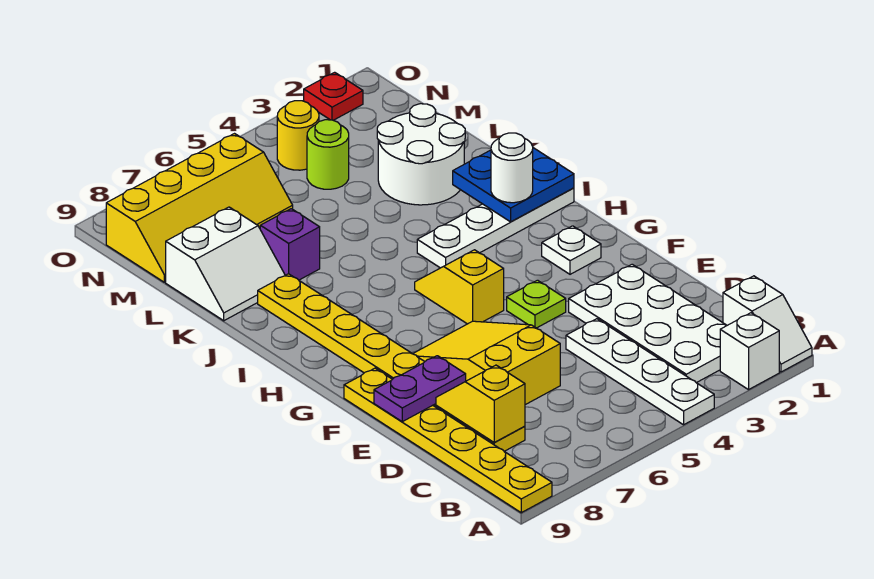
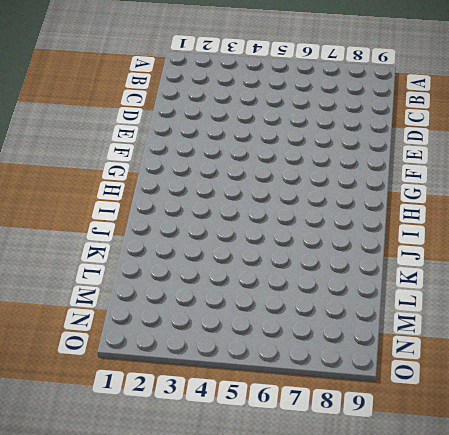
none -> white slope A1:B1 level 1 top B
none -> white brick A2 level 1
none -> white plate A4:D4 level 1

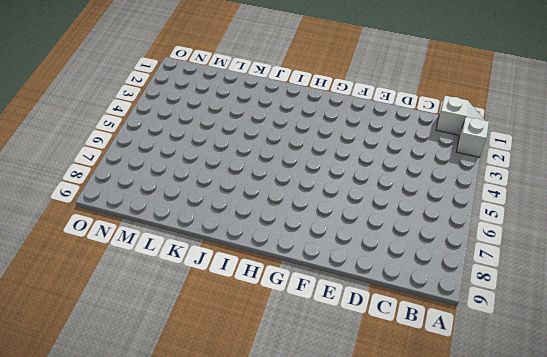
none -> white plate A4:D4 level 1
none -> yellow plate A9:F9 level 1
none -> white plate B2:E3 level 1

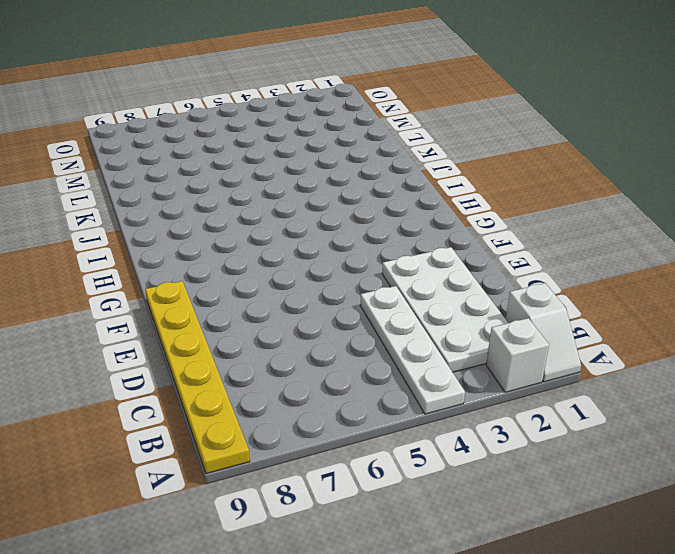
none -> yellow plate C8:J8 level 1
none -> yellow slope D6:F7 level 1 top D
none -> lime plate F4 level 1

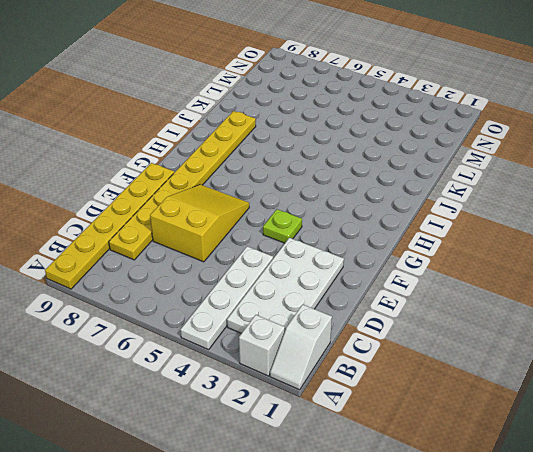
none -> white plate G2 level 1
none -> yellow slope G5:H5 level 1 top G
none -> white plate I1:I4 level 1

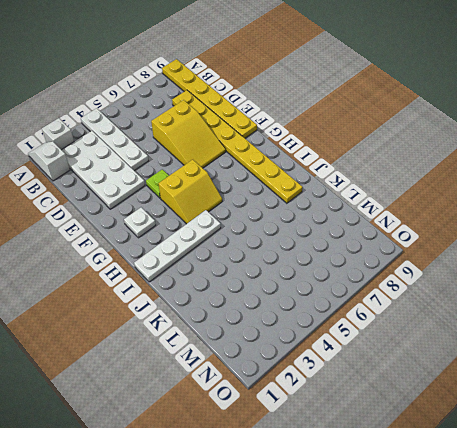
yellow slope G4:H5 level 1 top G -> yellow slope G5:H5 level 1 top G
none -> white round brick K2:L3 level 1
none -> purple brick K7 level 1
none -> white slope K8:L9 level 1 top L

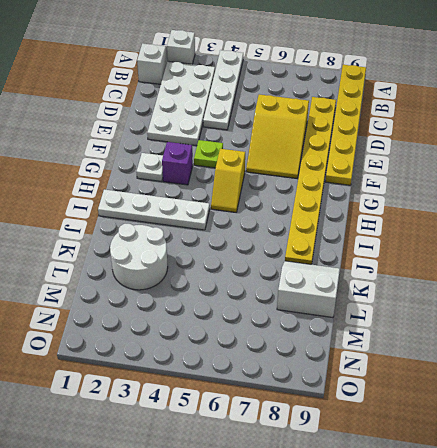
purple brick G3 level 1 -> purple brick K7 level 1
none -> lime round brick M4 level 1
none -> yellow slope M6:N9 level 1 top N
none -> yellow round brick N4 level 1

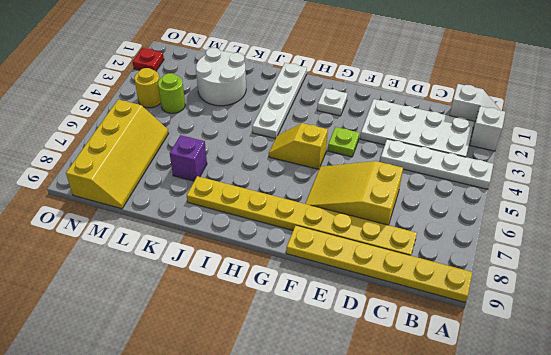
none -> white slope K8:L9 level 1 top L
none -> yellow slope C8:D8 level 2 top C
none -> purple plate E8:E9 level 2

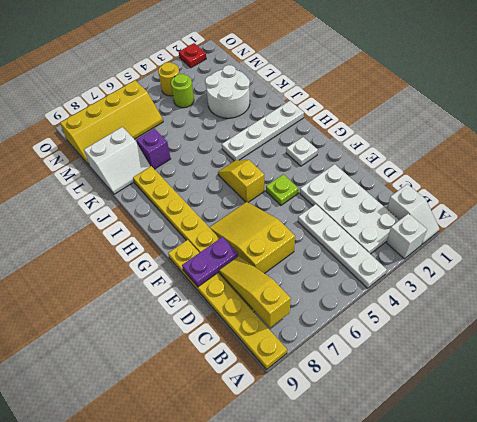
yellow slope B8:D8 level 2 top B -> yellow slope C8:D8 level 2 top C
none -> blue plate I1:J2 level 2
none -> white round brick I2 level 3

